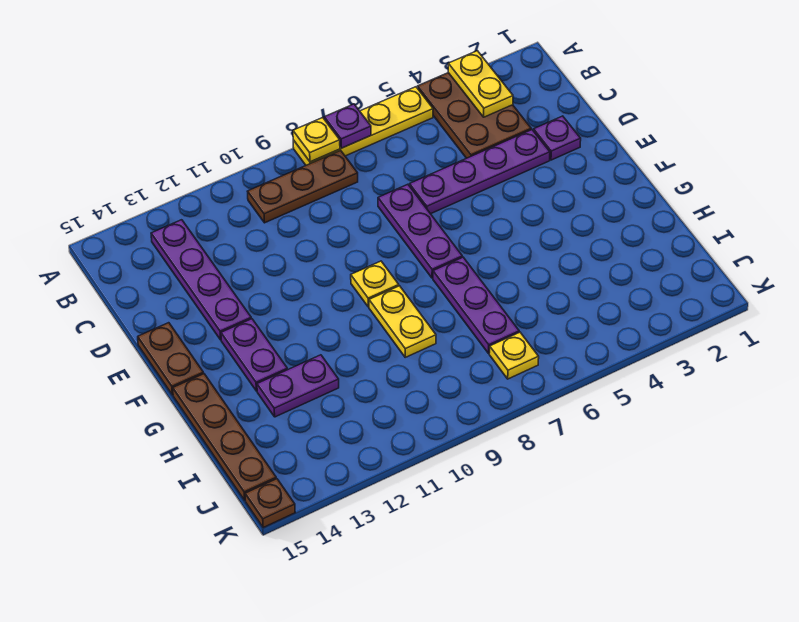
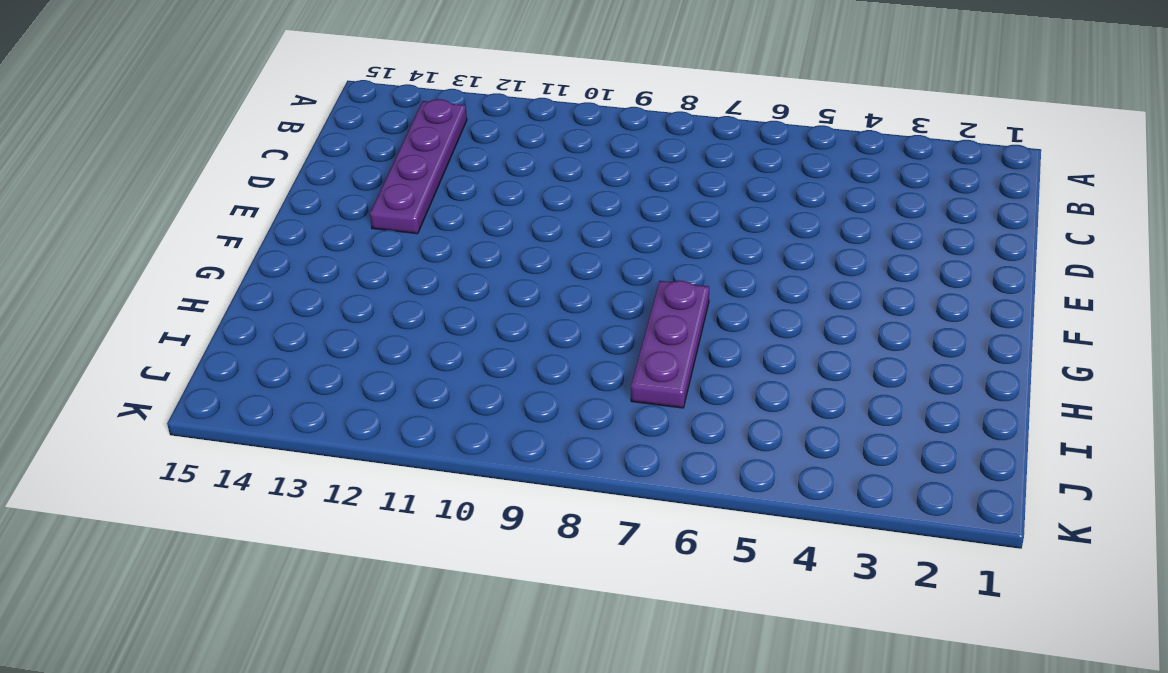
none -> brown plate A3:C4 level 1
none -> yellow plate A5:A8 level 1
none -> brown plate B8:B10 level 1

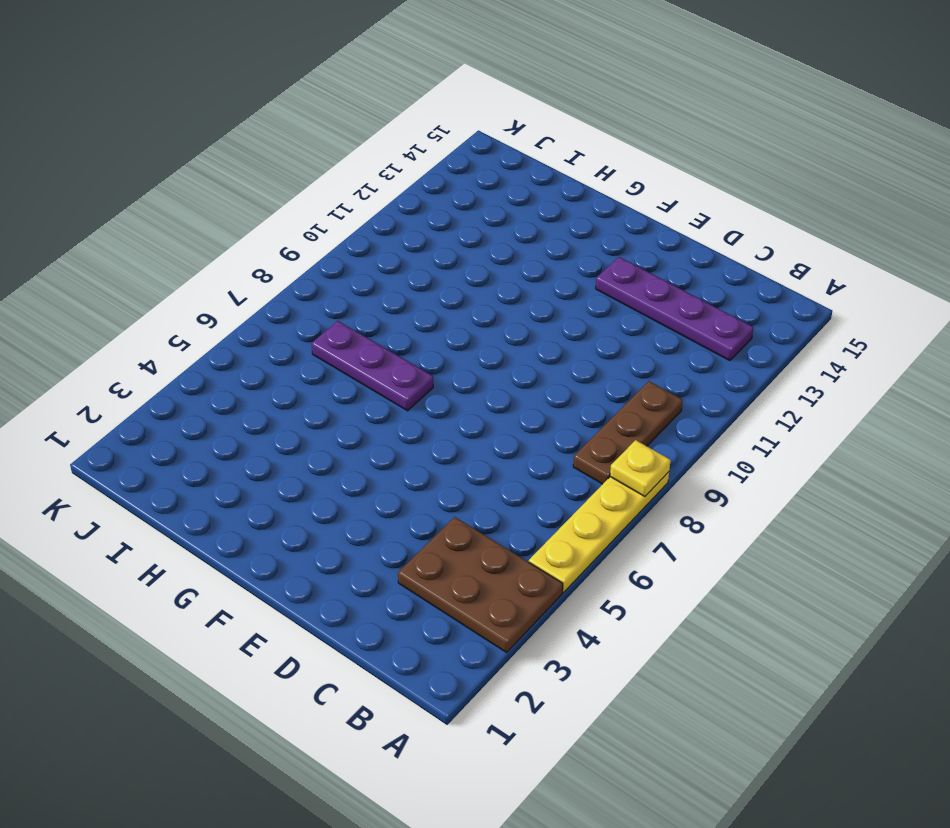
none -> purple plate D2 level 1
none -> purple plate D3:D6 level 1
none -> purple plate D7:F7 level 1

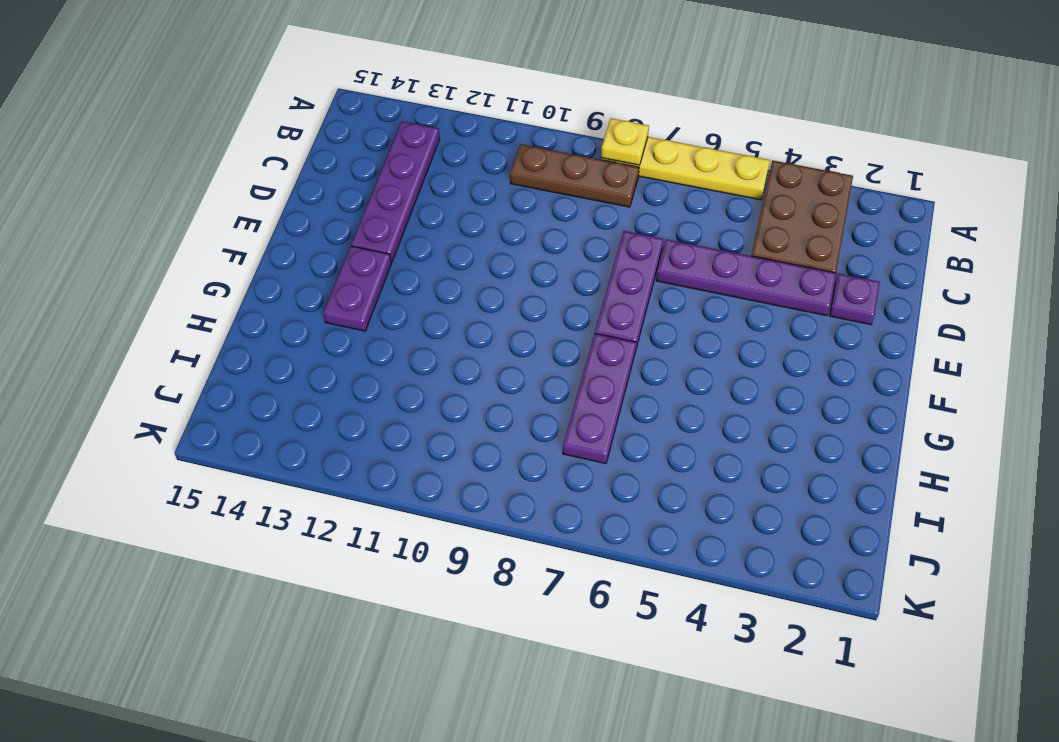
none -> brown plate E15:F15 level 1
none -> yellow plate F9 level 1
none -> yellow plate G9:H9 level 1

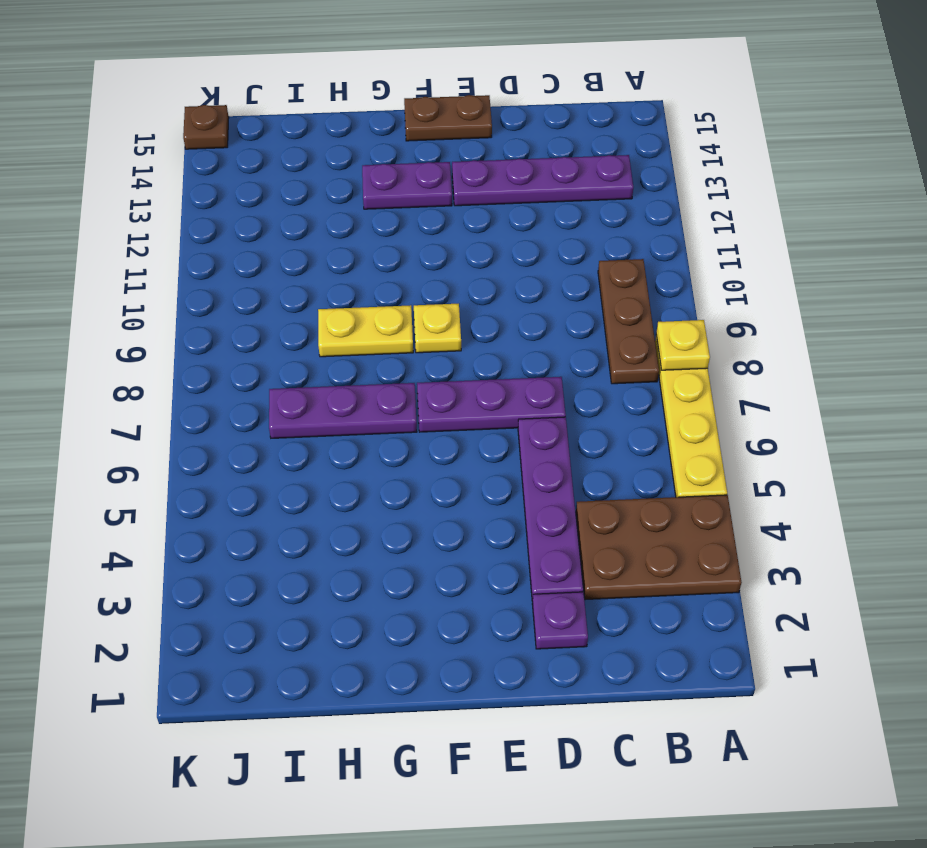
none -> brown plate G15:J15 level 1
none -> purple plate H12:H13 level 1
none -> yellow plate J7 level 1

